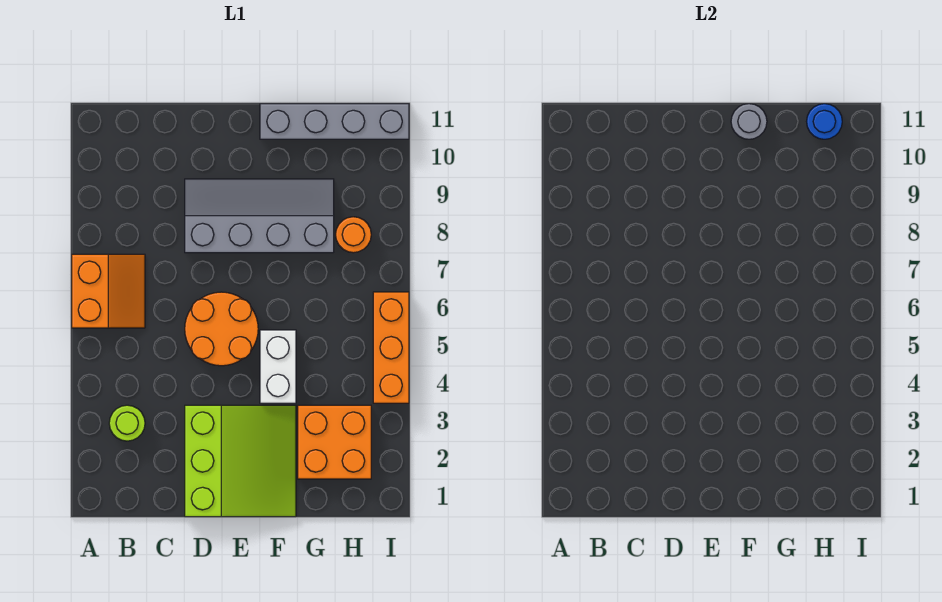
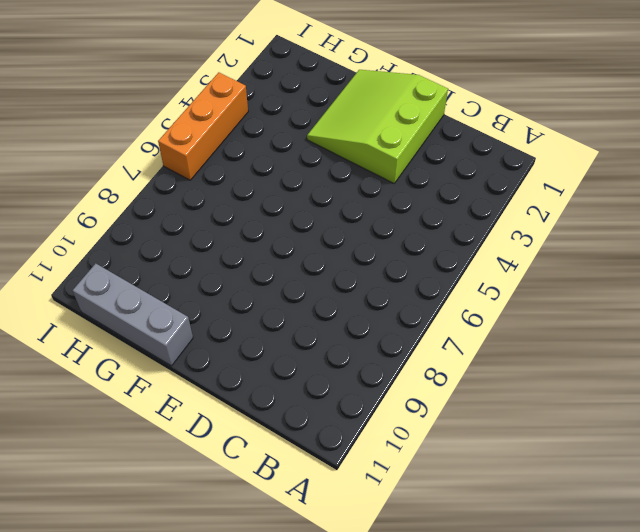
grey brick F11:H11 level 1 -> grey brick F11:I11 level 1
none -> orange slope A6:B7 level 1 top A
none -> lime round brick B3 level 1
none -> orange round brick D5:E6 level 1

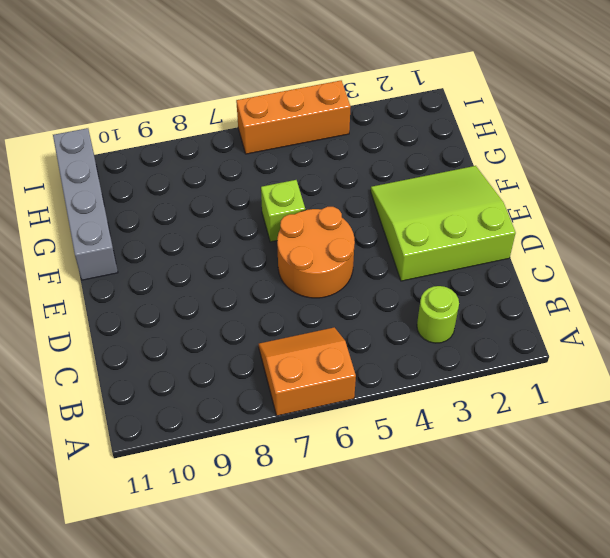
lime brick F6 level 1 -> none
none -> grey slope D8:G9 level 1 top 8
none -> white brick F4:F5 level 1
none -> orange brick G2:H3 level 1

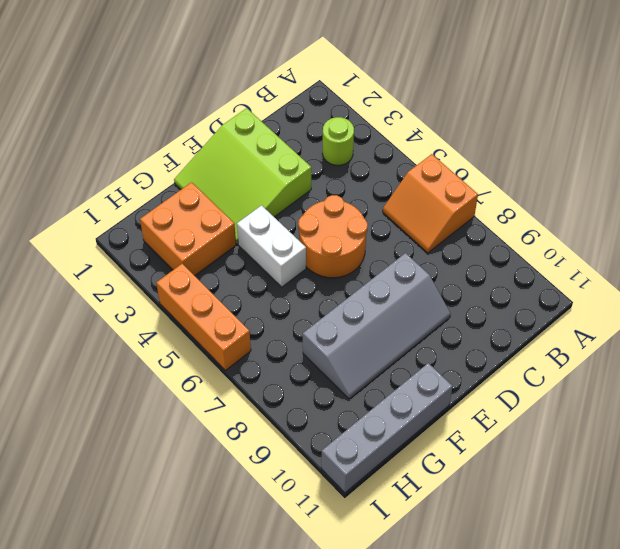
none -> orange round brick H8 level 1
none -> grey round brick F11 level 2
none -> blue round brick H11 level 2

